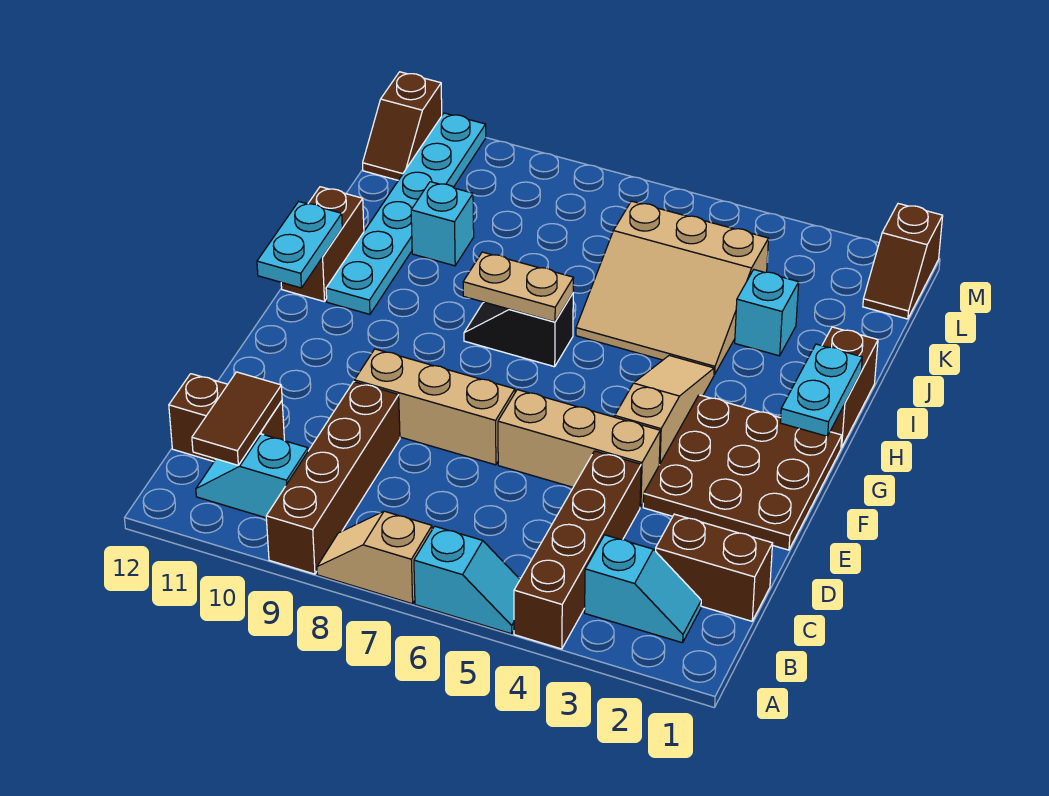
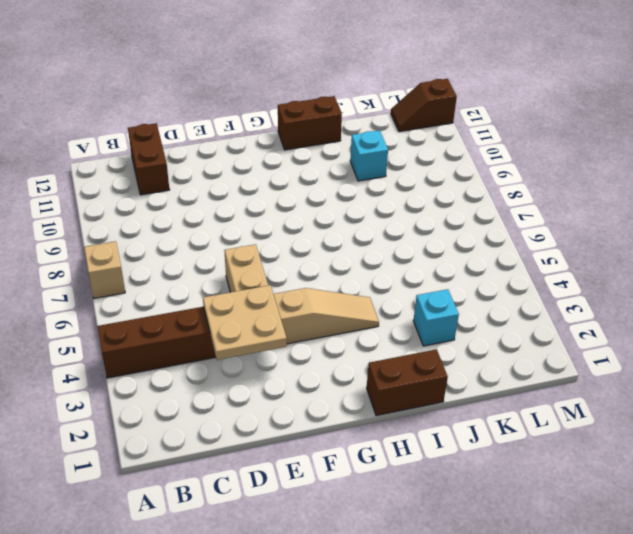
tan plate D3:E4 level 2 -> none
none -> cyan slope A5:A6 level 1 top 6
none -> brown brick A9:D9 level 1
none -> cyan slope B2:B3 level 1 top 3

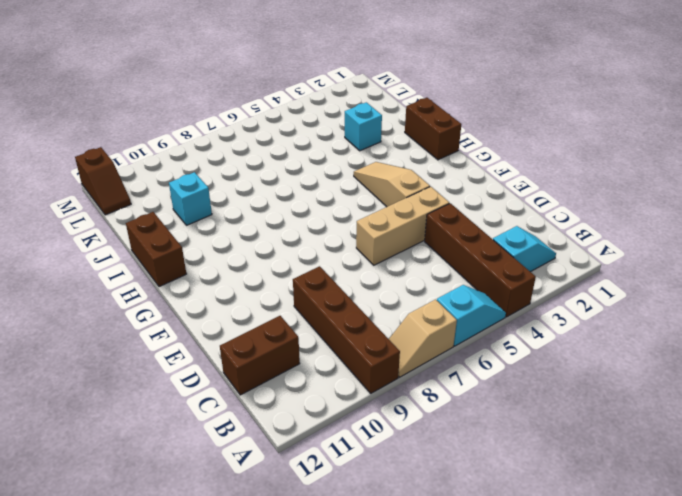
none -> cyan slope B10:B11 level 1 top 10
none -> brown brick C1:C2 level 1
none -> brown plate E1:G3 level 1

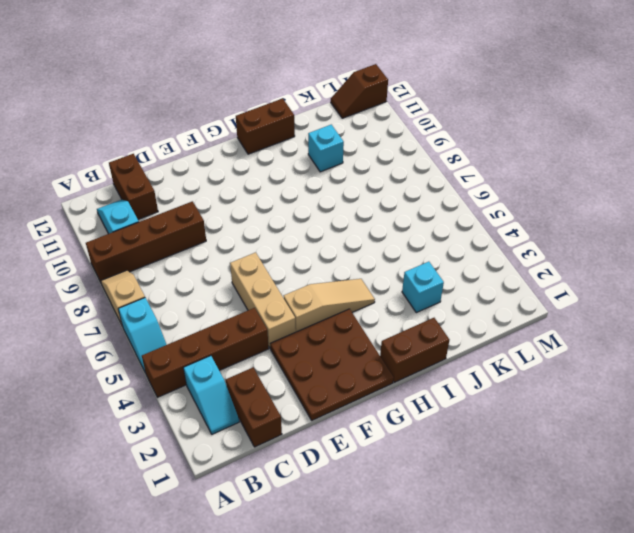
none -> tan brick E7:E9 level 1
none -> black slope H7:H8 level 1 top 7
none -> cyan plate H11:M11 level 1

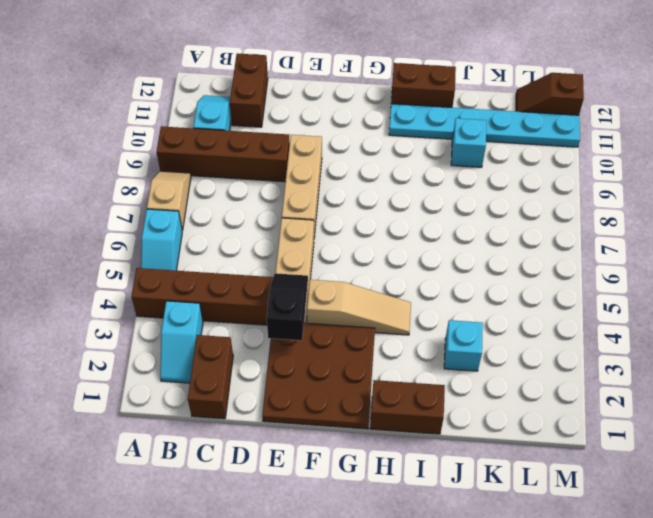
black slope E3:E4 level 2 top 3 -> black slope H7:H8 level 1 top 7
none -> tan slope I4:K6 level 1 top K
none -> brown slope L1:M1 level 1 top M
none -> brown tile B11:C11 level 2

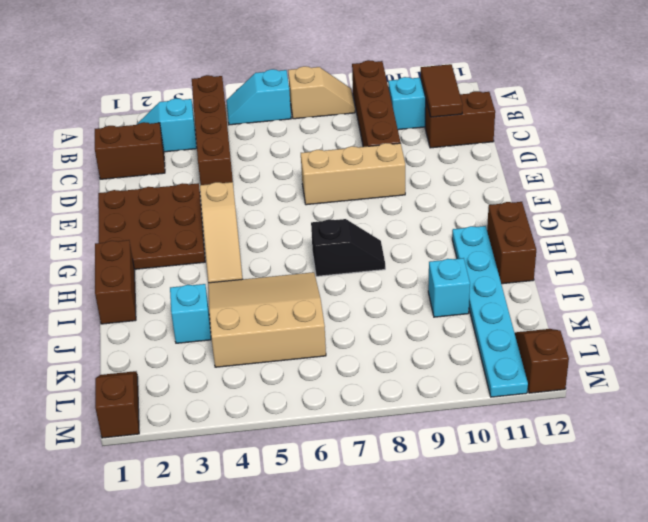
none -> tan brick E4:E6 level 1
none -> cyan plate G1:H1 level 2
none -> cyan plate G12:H12 level 2

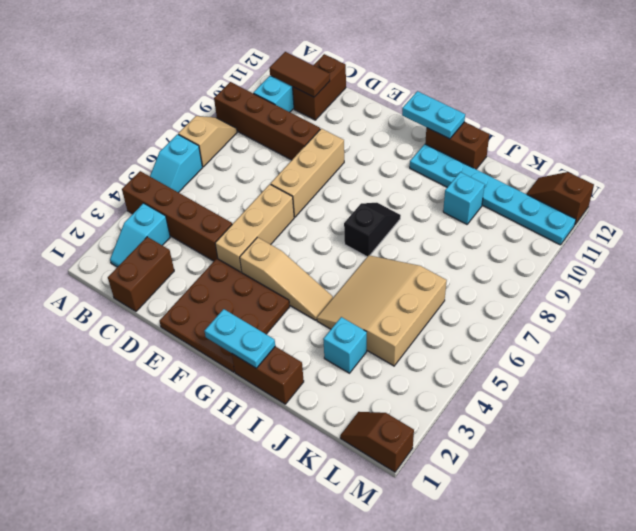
none -> tan plate H7:H8 level 2

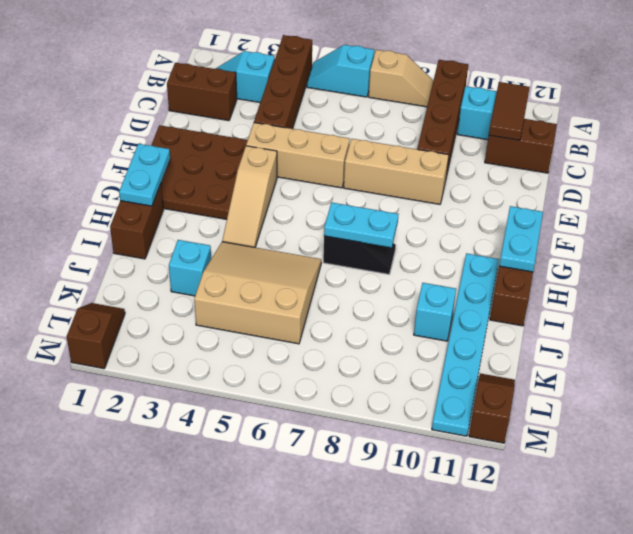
cyan plate H7:H8 level 2 -> tan plate H7:H8 level 2

